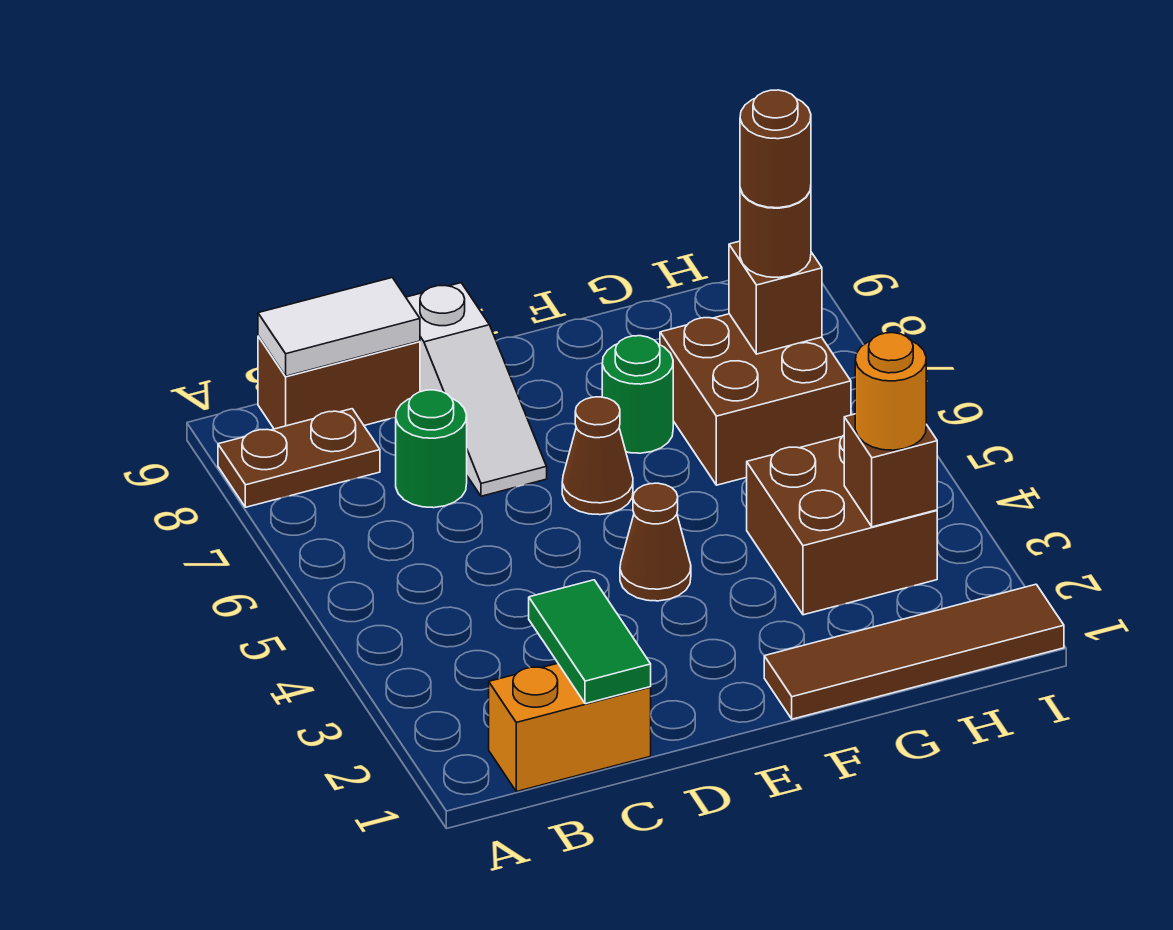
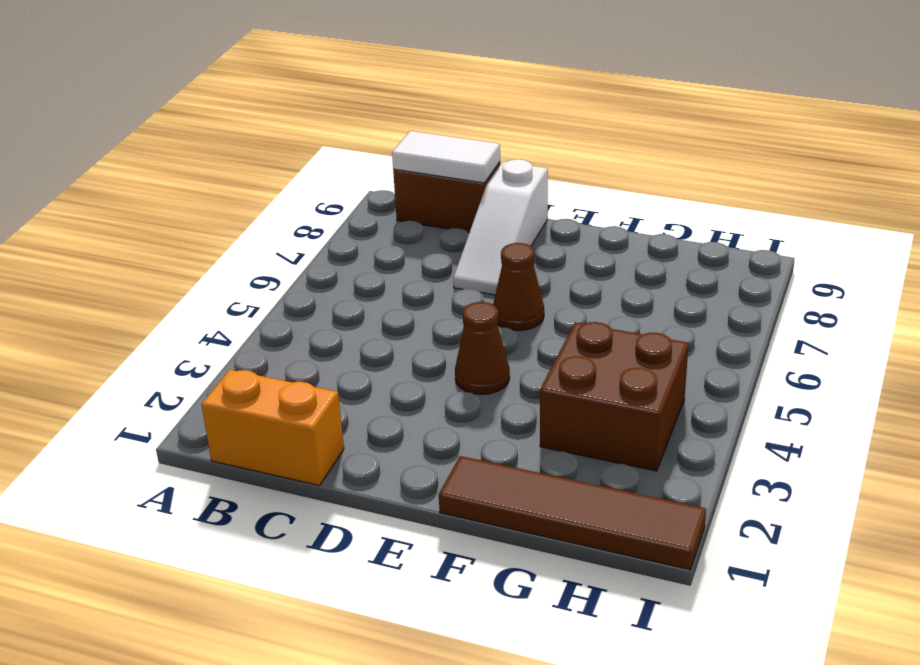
none -> brown plate A8:B8 level 1
none -> green round brick C7 level 1
none -> green round brick F7 level 1

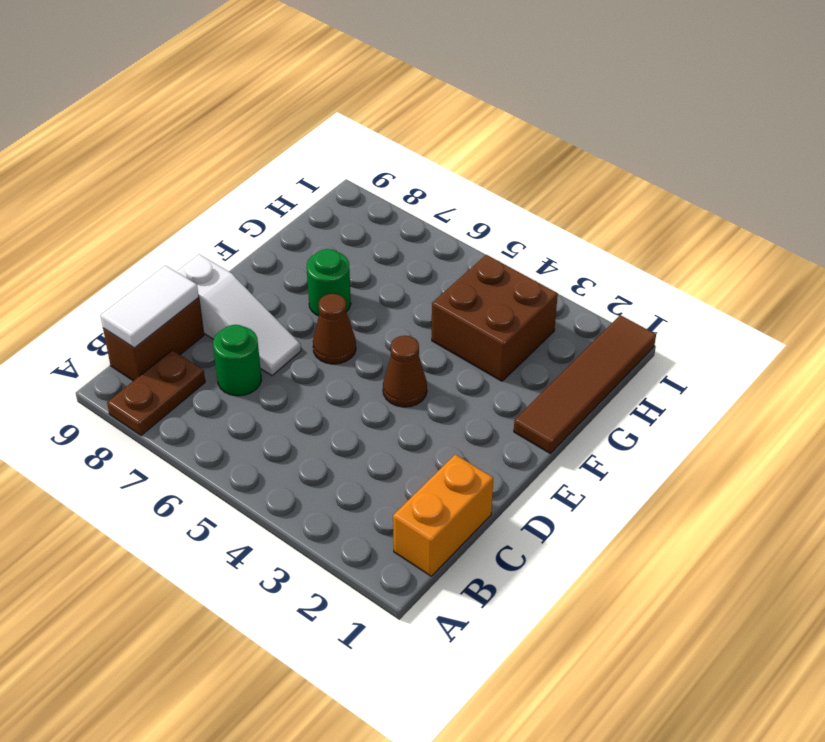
none -> brown brick G6:H7 level 1
none -> green tile C1:C2 level 2
none -> brown brick H3 level 2

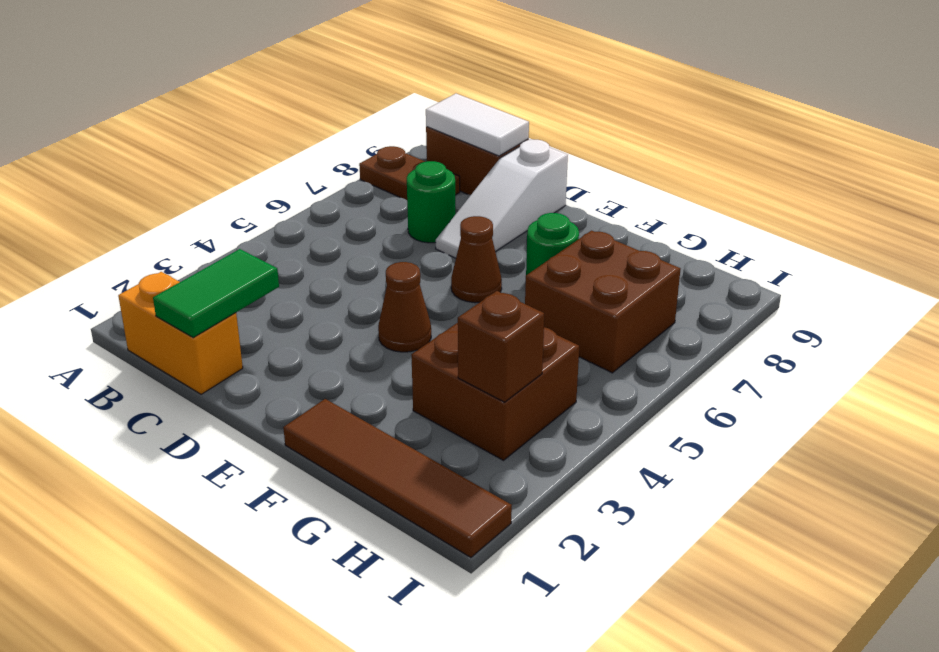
none -> brown brick H7 level 2
none -> orange round brick H3 level 3
none -> brown round brick H7 level 3

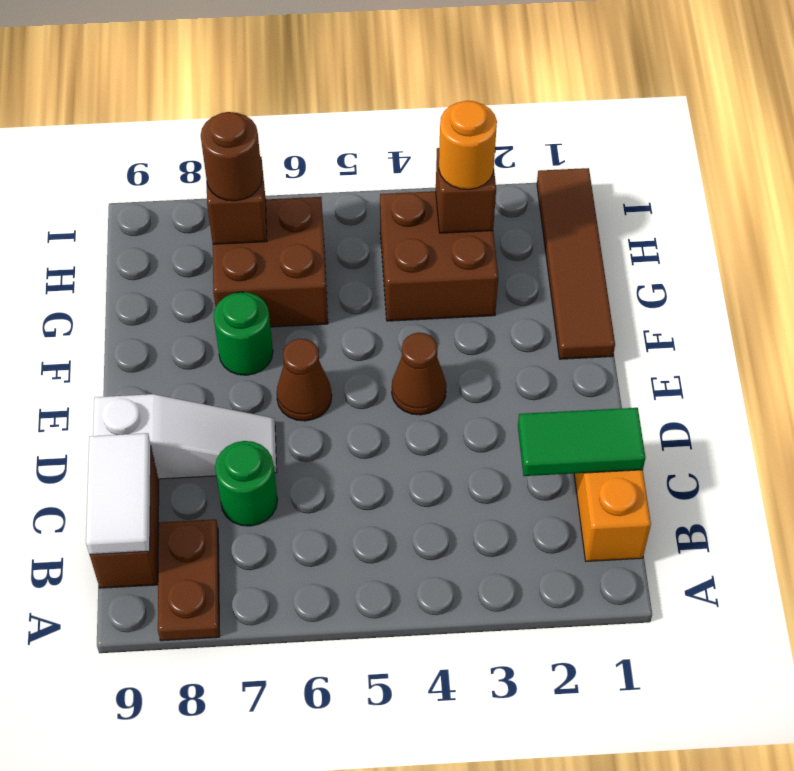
none -> brown round brick H7 level 4

